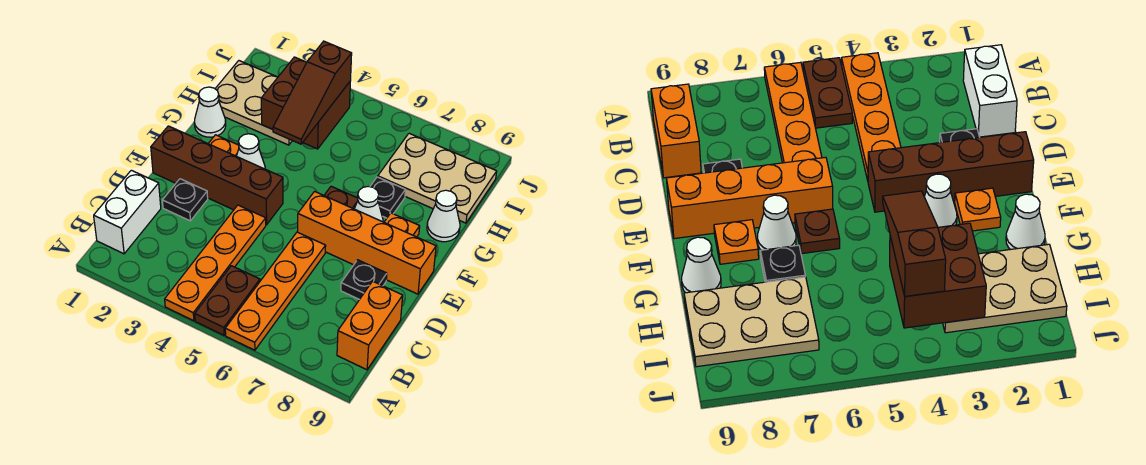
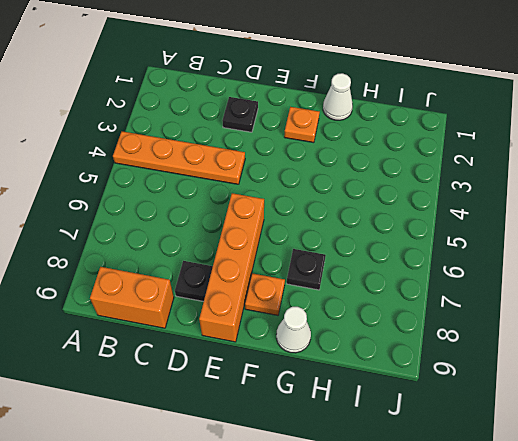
none -> brown plate A5:B5 level 1
none -> orange plate A6:D6 level 1
none -> white brick B1:C1 level 1

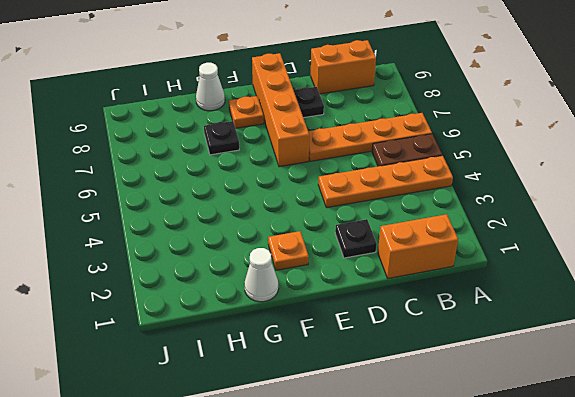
orange brick B1:C1 level 1 -> white brick B1:C1 level 1
none -> brown brick E1:E4 level 1
none -> white cone F3 level 1
none -> brown plate F6 level 1

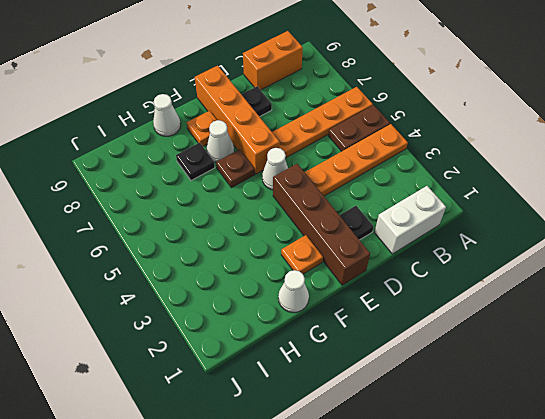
white cone E5 level 1 -> white cone F3 level 1
none -> tan plate H1:I3 level 1
none -> tan plate H7:I9 level 1
none -> brown brick H3:I4 level 2

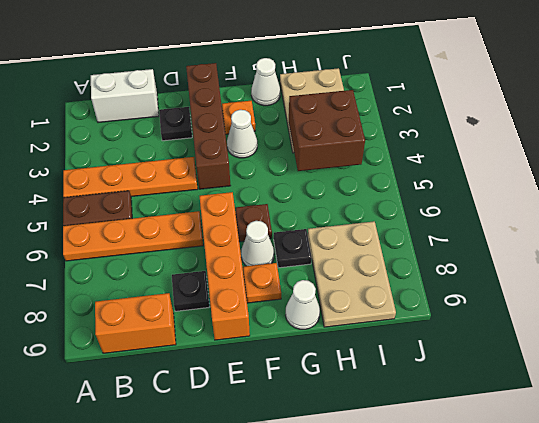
none -> brown slope G4:I4 level 3 top I

